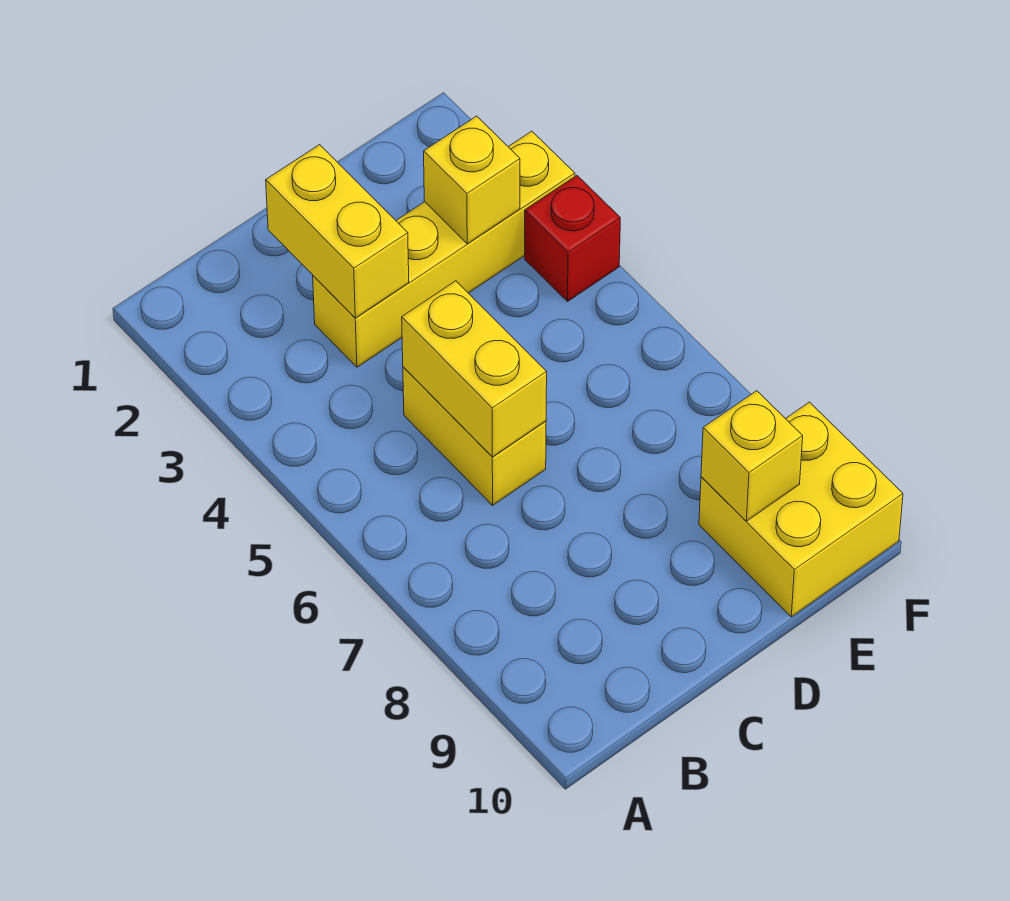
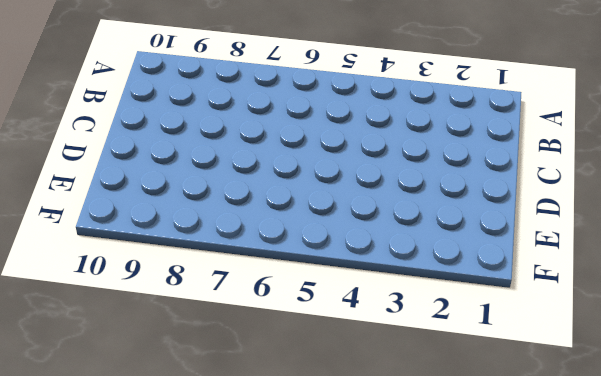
none -> yellow brick C3:F3 level 1
none -> yellow brick C5:C6 level 1

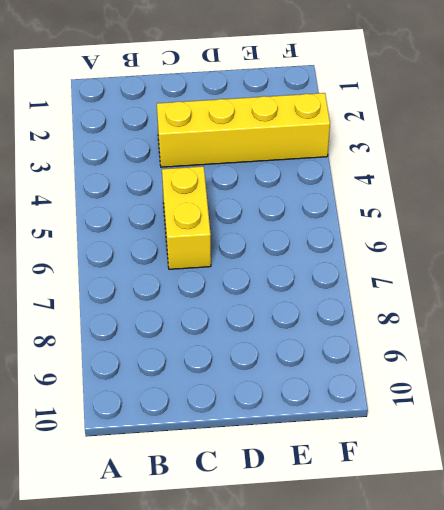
none -> yellow brick E9:F10 level 1
none -> red brick F4 level 1

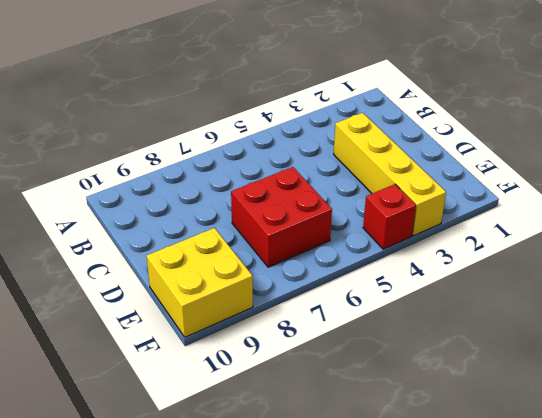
red brick D6:E7 level 1 -> none
none -> yellow brick C5:C6 level 1
none -> yellow brick C2:C3 level 2

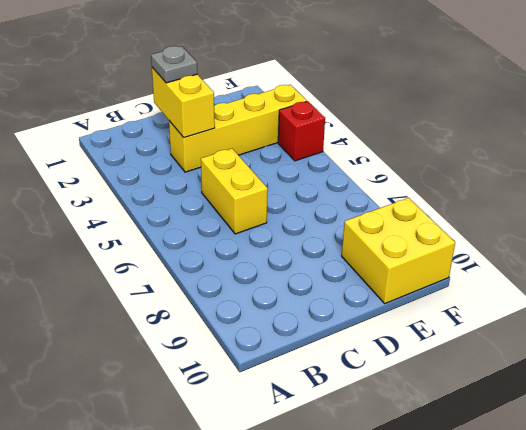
grey plate C2 level 3 -> none
none -> yellow brick C5:C6 level 2
none -> yellow brick E3 level 2

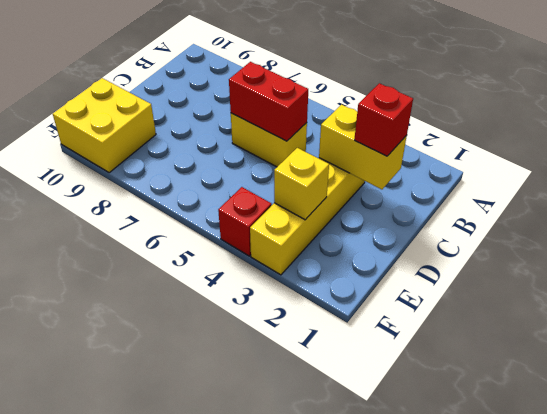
red brick C2 level 3 -> none
red brick C5:C6 level 2 -> yellow brick C5:C6 level 2
none -> yellow brick E9 level 2

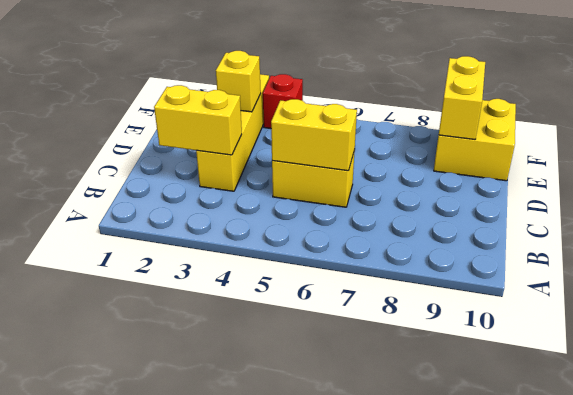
yellow brick E9:F9 level 2 -> yellow brick E9 level 2

